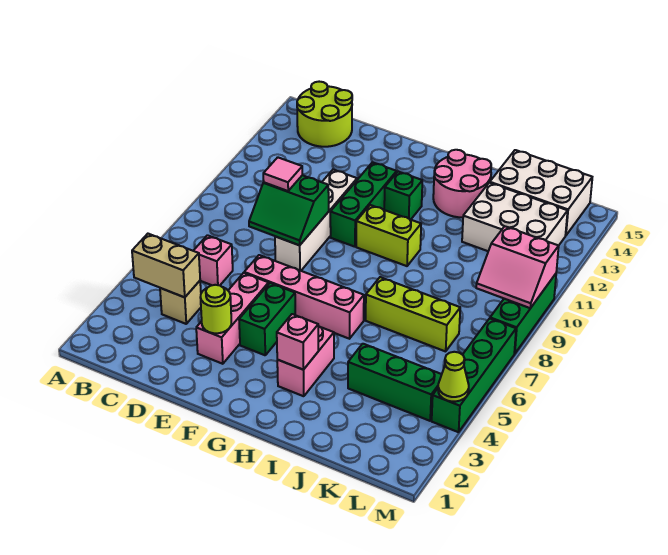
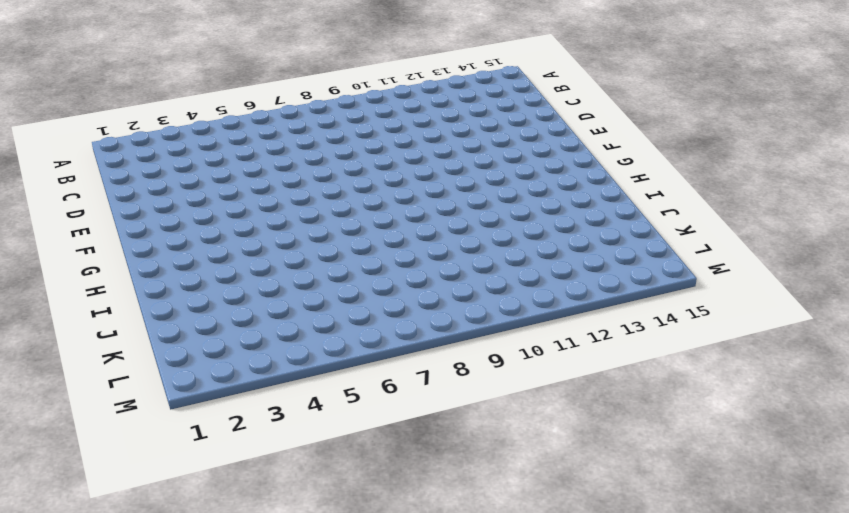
none -> lime round brick B14:C15 level 1
none -> tan brick C4 level 1
none -> pink brick C6 level 1

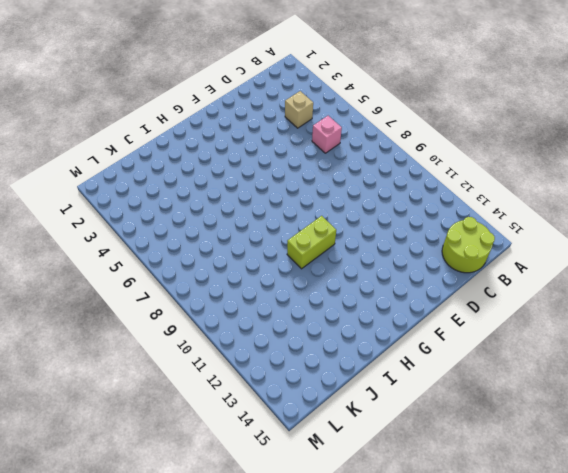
none -> pink brick E3:E5 level 1
none -> pink brick E6:H6 level 1
none -> white brick E8:E11 level 1

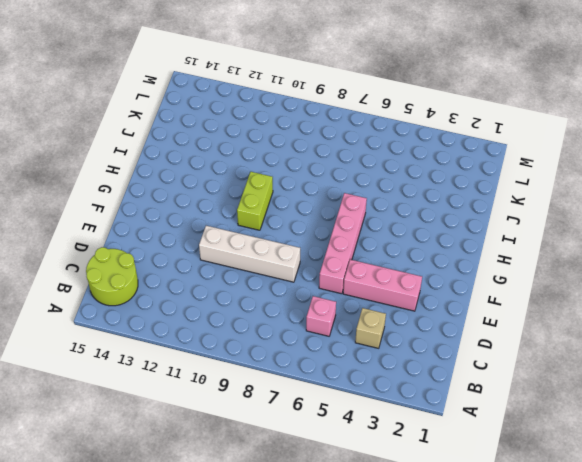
none -> green brick F4:F5 level 1
none -> green brick F10:F12 level 1
none -> green brick G12 level 1

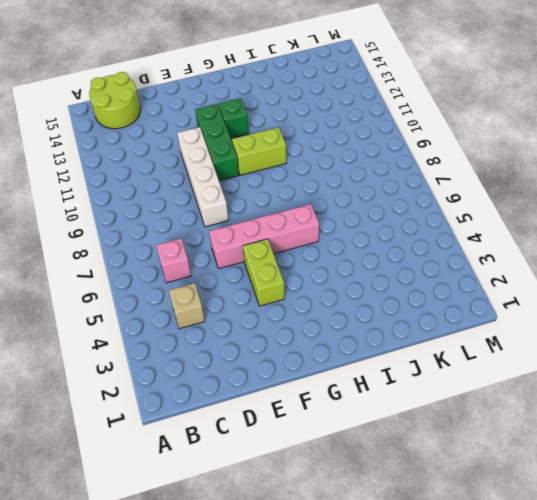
lime brick F4:F5 level 1 -> green brick F4:F5 level 1
none -> pink brick E3:E5 level 1
none -> pink brick H3:H4 level 1
none -> pink round brick H13:I14 level 1

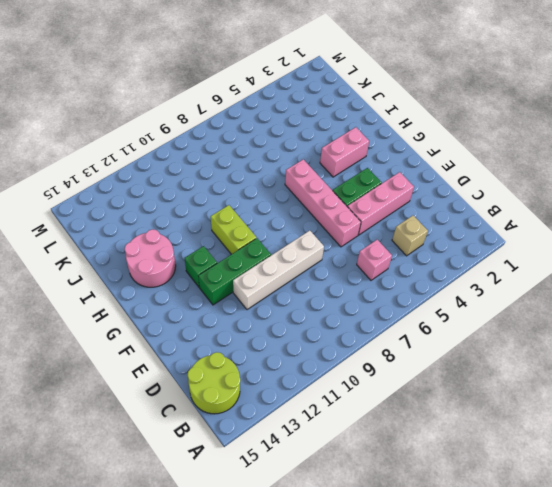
none -> lime brick I7:K7 level 1
none -> green brick J4:L4 level 1
none -> white brick J12:L13 level 1

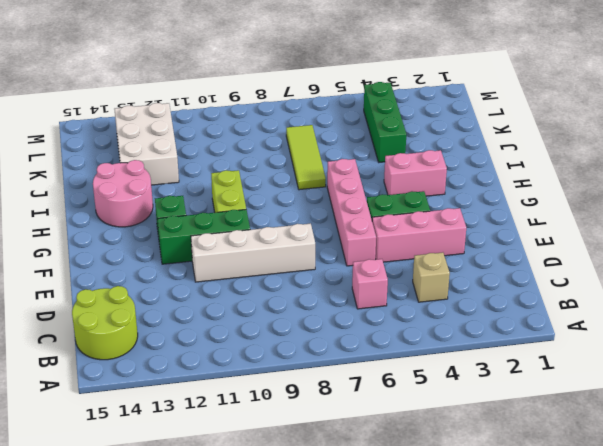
lime tile I7:K7 level 1 -> lime brick I7:K7 level 1
none -> white brick J14:L15 level 1
none -> green brick M4:M7 level 1
none -> green brick M8:M10 level 1

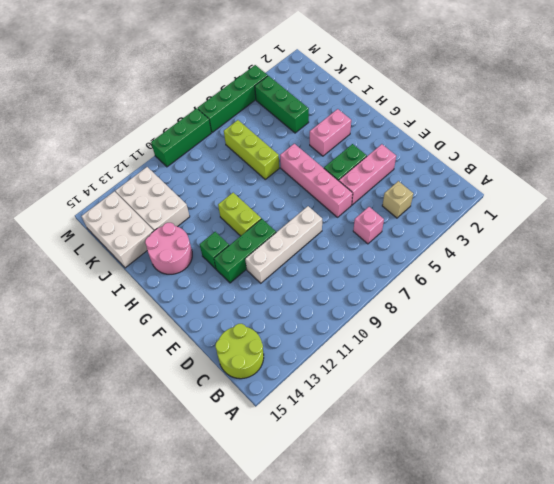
none -> tan brick B4:C4 level 2
none -> green slope D8:E9 level 2 top 9
none -> lime round brick E3 level 2

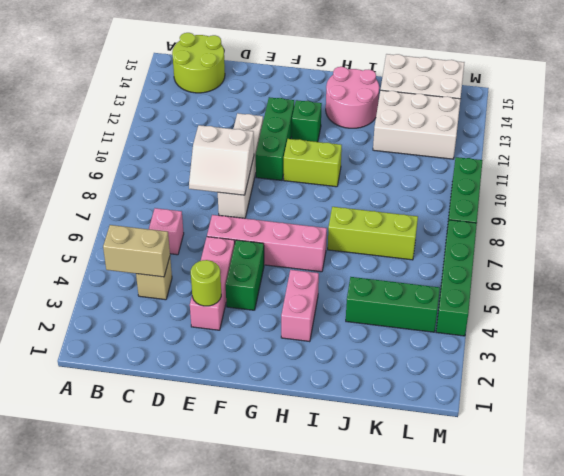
white slope D8:E9 level 2 top 9 -> green slope D8:E9 level 2 top 9
none -> pink brick H3 level 2
none -> pink slope L9:M10 level 2 top 10
none -> lime cone M4 level 2

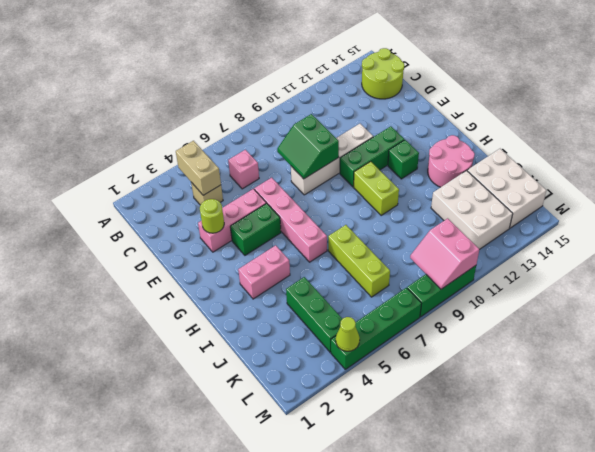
none -> pink brick H3 level 2
none -> pink tile D9 level 3

